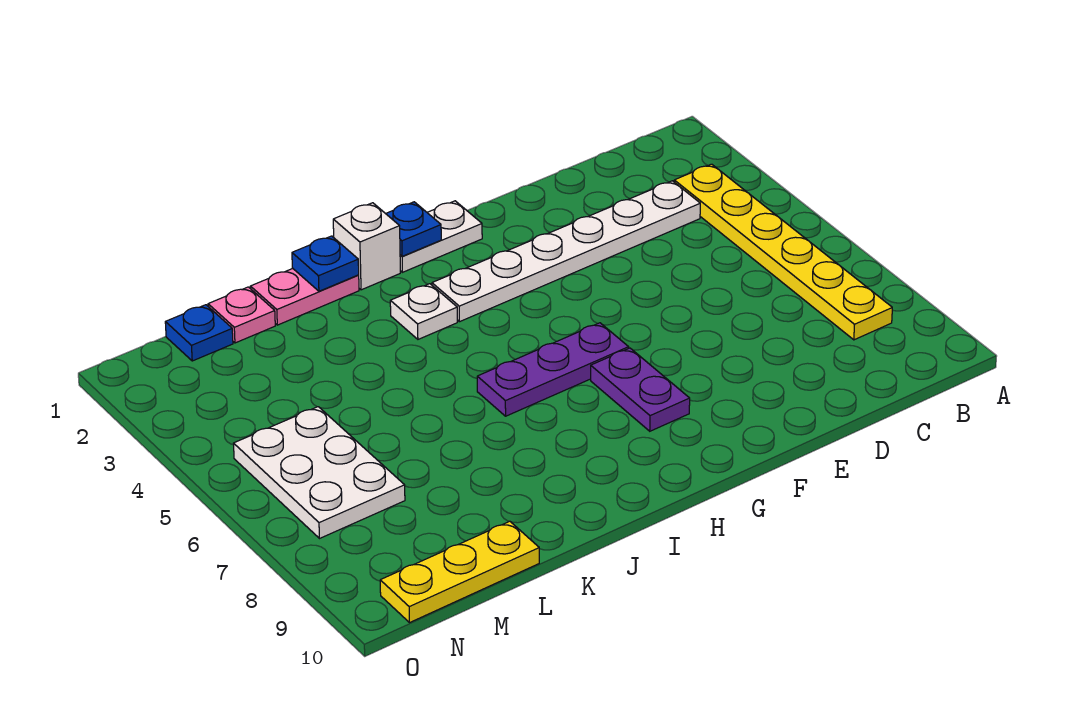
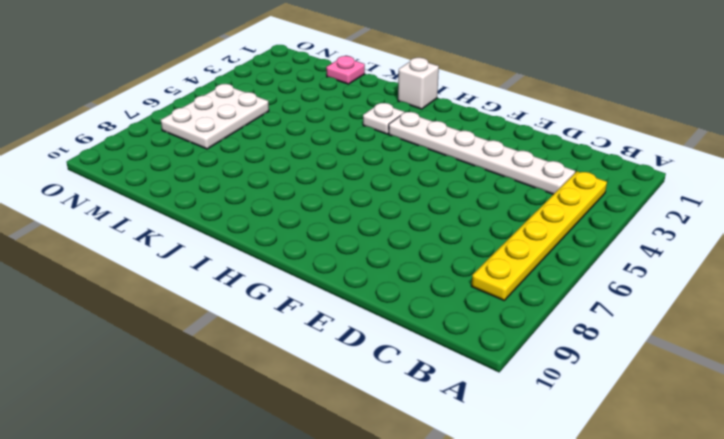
none -> white plate G1:H1 level 1
none -> purple plate G6:I6 level 1
none -> purple plate G7:G8 level 1

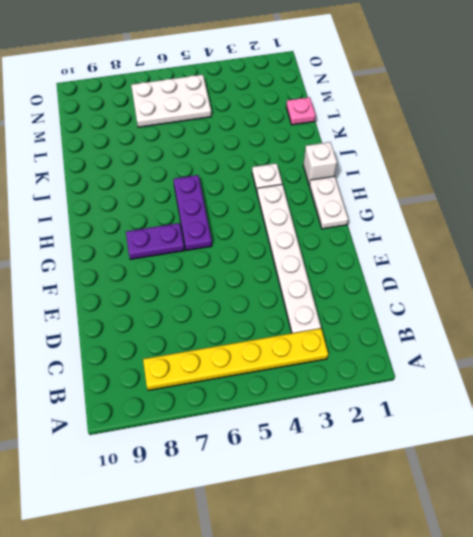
none -> pink plate J1:K1 level 1
none -> yellow plate L10:N10 level 1
none -> blue plate M1 level 1

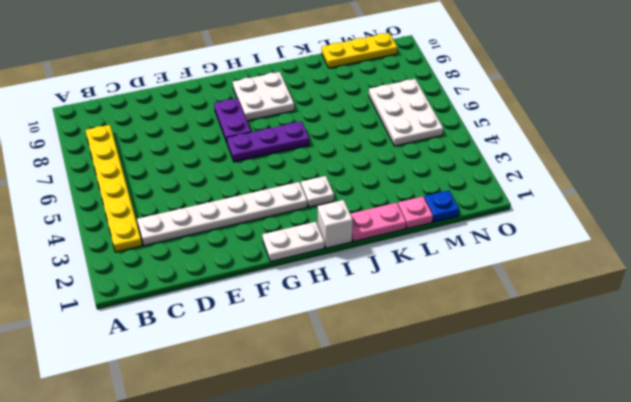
white plate H8:I9 level 1 -> none
none -> blue plate H1 level 2
none -> blue plate J1 level 2

